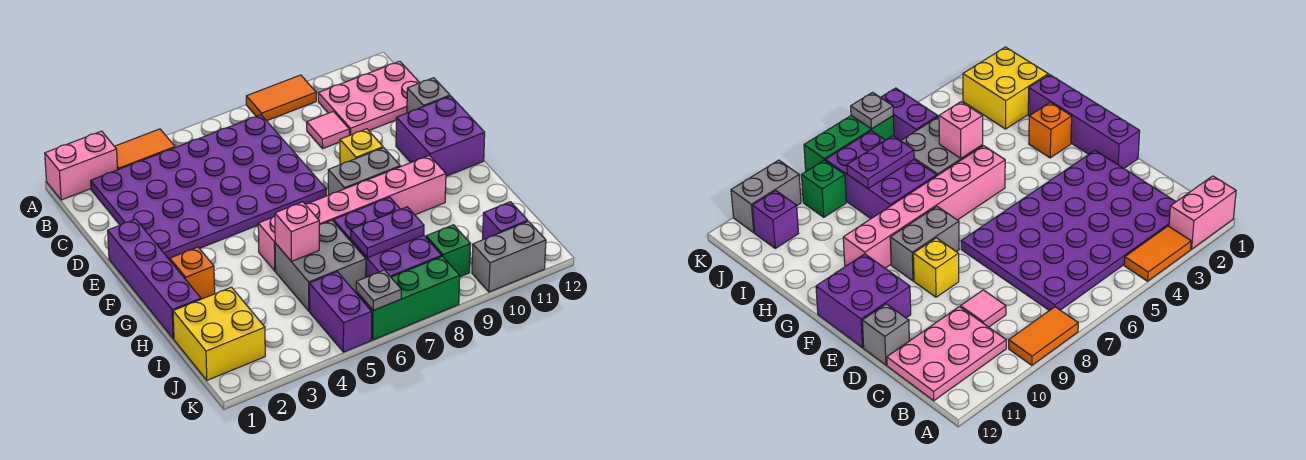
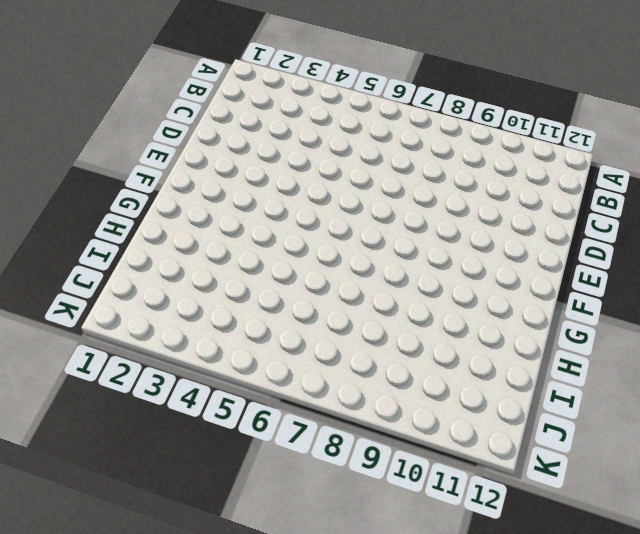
none -> pink brick A1:A2 level 1
none -> orange tile A3:A4 level 1
none -> orange tile A8:A9 level 1

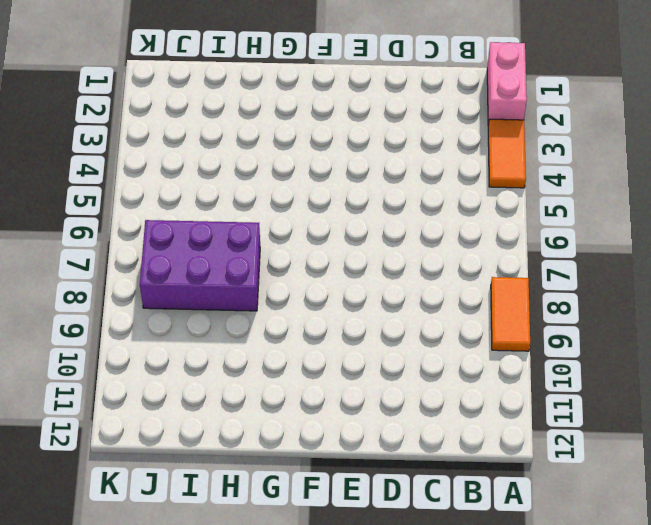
none -> purple plate B2:E7 level 1
none -> pink plate B10:C12 level 1
none -> pink tile C9 level 1

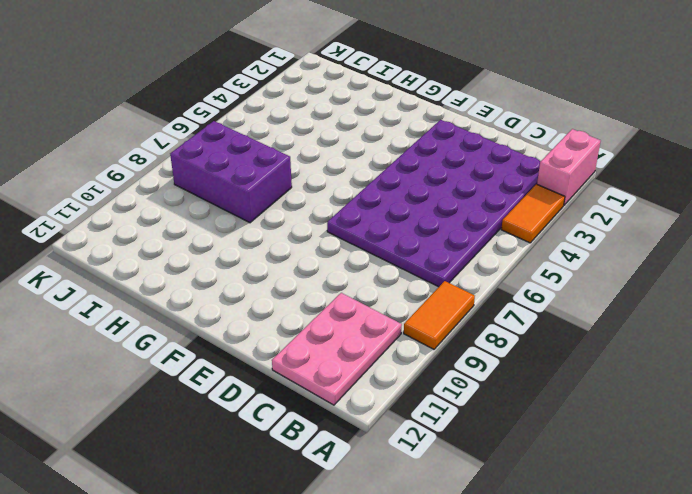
none -> pink tile C9 level 1
none -> grey brick D12 level 1
none -> purple brick E1:H1 level 1

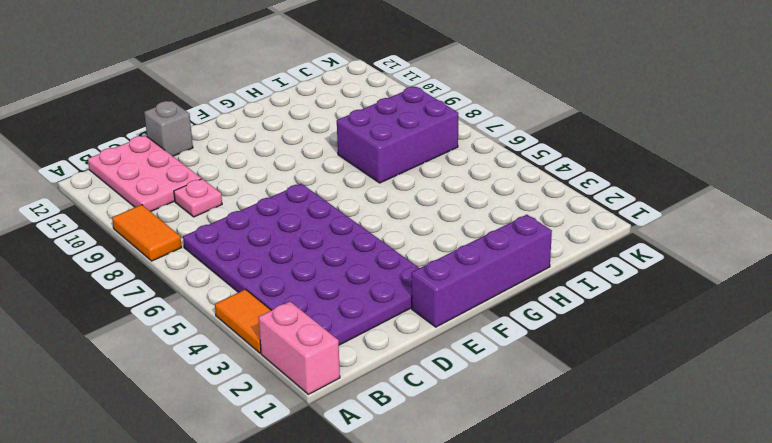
pink plate C9 level 1 -> pink tile C9 level 1
none -> yellow brick E9 level 1
none -> purple brick E11:F12 level 1
none -> grey brick F8:F9 level 1

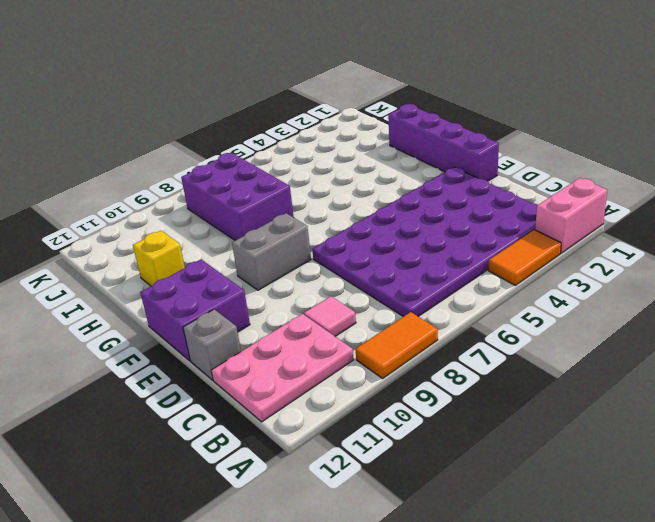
yellow brick H11 level 1 -> yellow brick E9 level 1
none -> orange brick G2 level 1
none -> pink brick G5:G10 level 1
none -> grey brick H5:I6 level 1

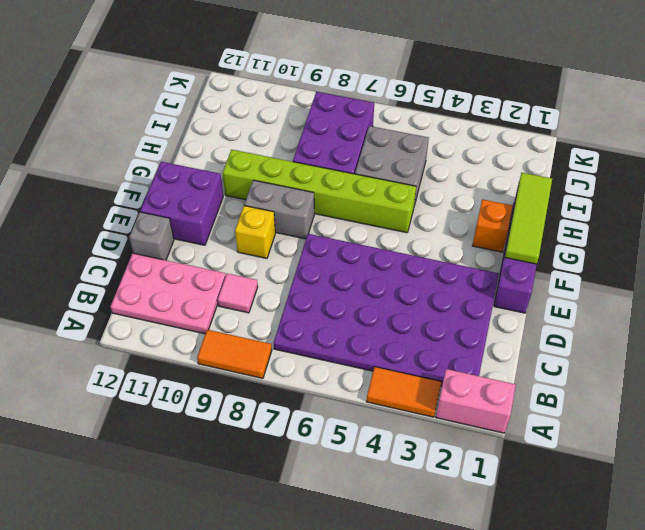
lime tile F1:H1 level 2 -> none
lime brick G5:G10 level 1 -> pink brick G5:G10 level 1
none -> yellow brick I1:J2 level 1
none -> purple brick J5:K5 level 1
none -> green brick J9 level 1

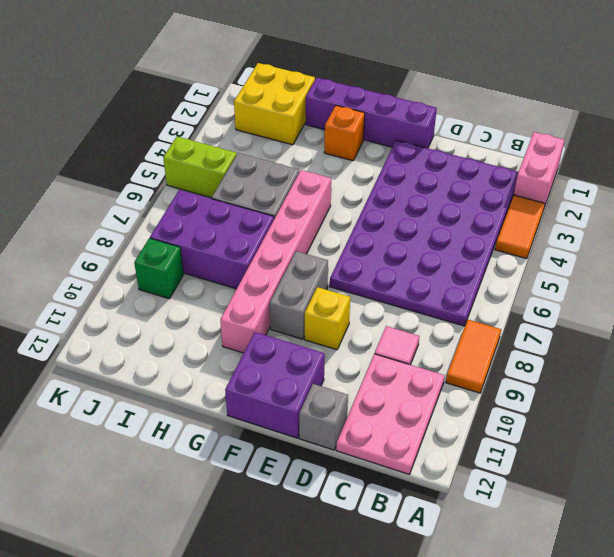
lime brick J5:K5 level 1 -> purple brick J5:K5 level 1
none -> purple brick J11 level 1
none -> green brick K6:K8 level 1
none -> grey brick K10:K11 level 1

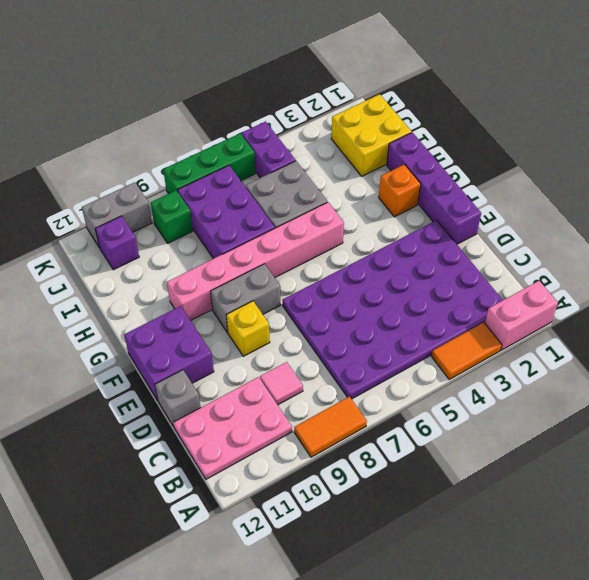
none -> pink brick H5 level 2
none -> purple plate I7:I8 level 2
none -> grey plate K6 level 2

